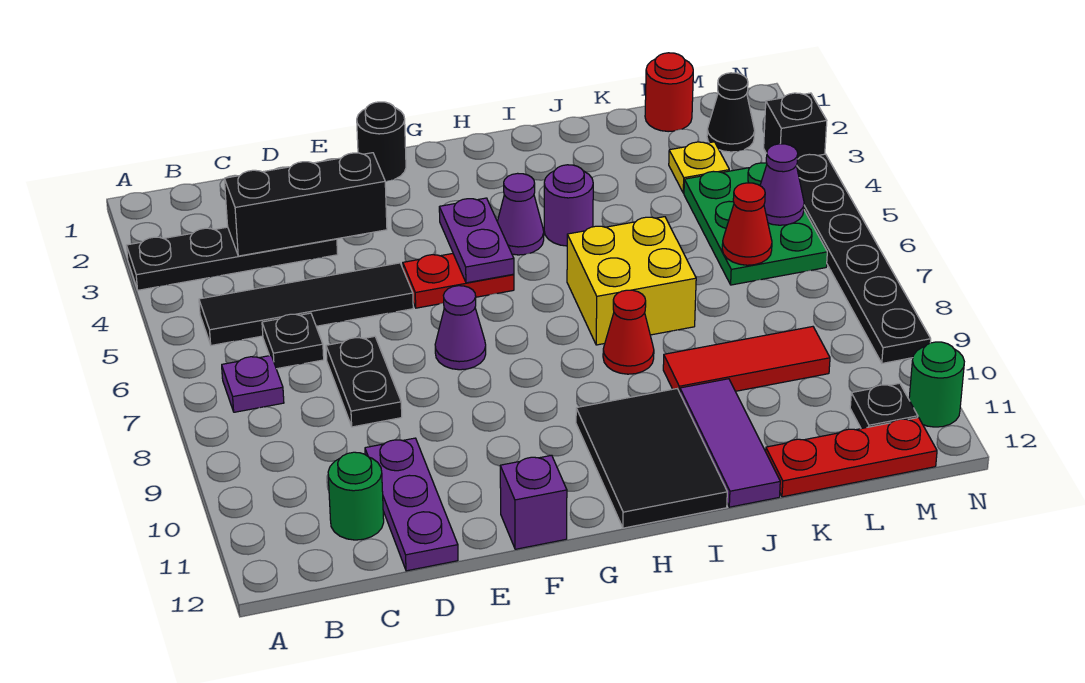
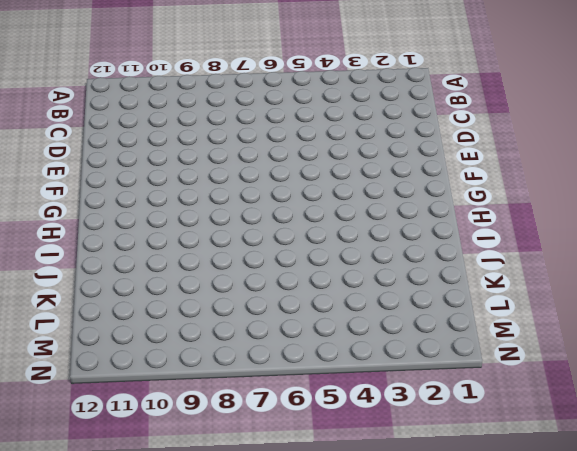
none -> black plate A3:D3 level 1
none -> black tile B5:E5 level 1
none -> purple plate B7 level 1
none -> black plate C6 level 1

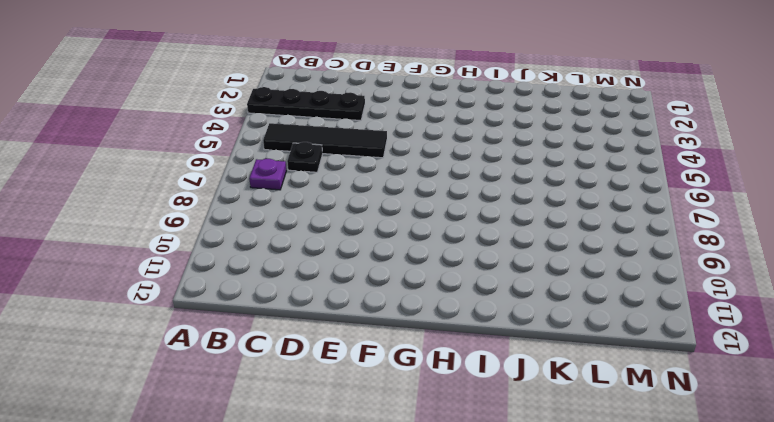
none -> green round brick C11 level 1
none -> black plate D7:D8 level 1
none -> purple plate D10:D12 level 1
none -> black round brick F1 level 1

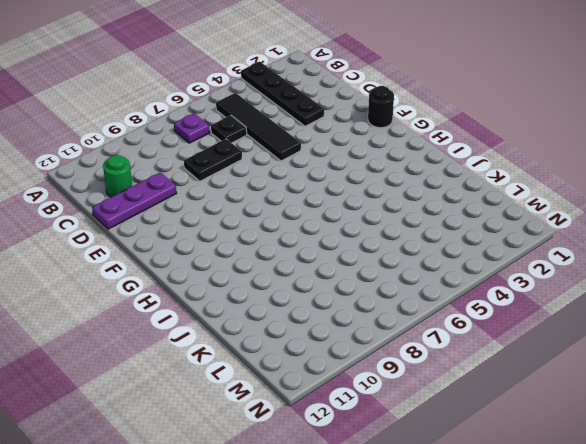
none -> red plate F5:G5 level 1
none -> purple cone F7 level 1
none -> purple brick F12 level 1
none -> purple cone H4 level 1

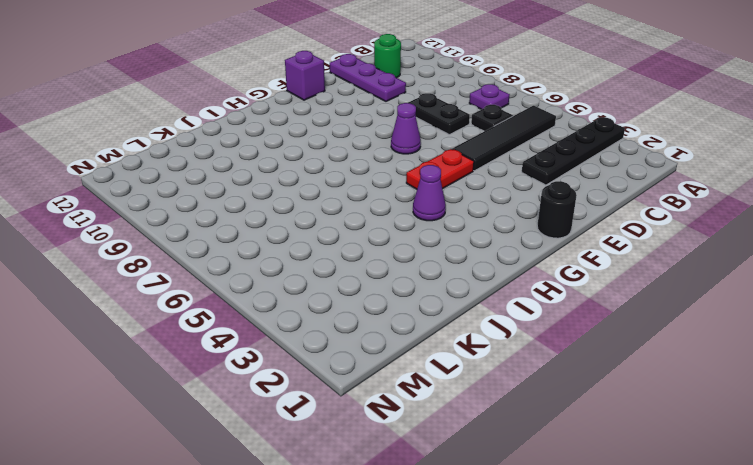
none -> black tile H10:I12 level 1
none -> purple round brick I4 level 1
none -> yellow brick I6:J7 level 1
none -> red cone I8 level 1

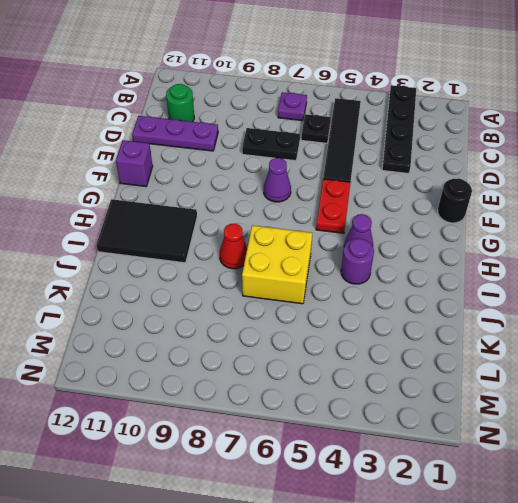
none -> red tile J9:L9 level 1
none -> purple tile J10:J12 level 1
none -> red plate K12:M12 level 1
none -> red round brick L1 level 1

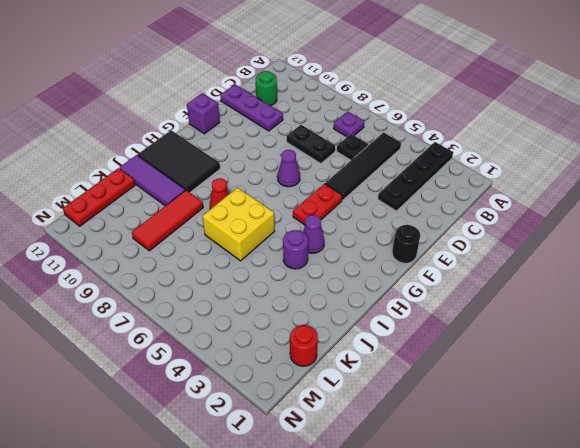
none -> yellow plate L3 level 1
none -> green plate L4:M6 level 1
none -> black cone M2 level 1
none -> black plate M11 level 1

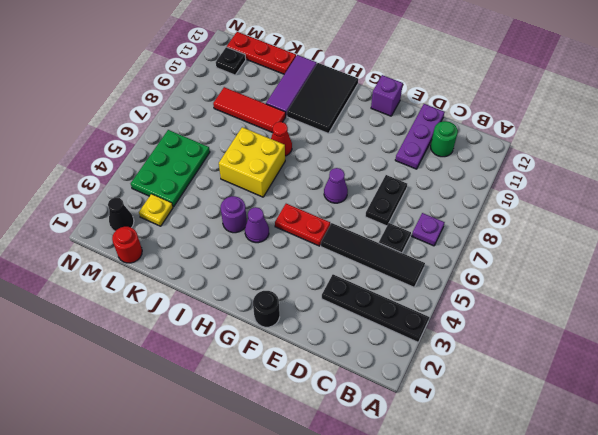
none -> black brick N3 level 1
none -> black plate N4:N9 level 1
none -> green round brick N11 level 1
none -> black brick C3:E3 level 2

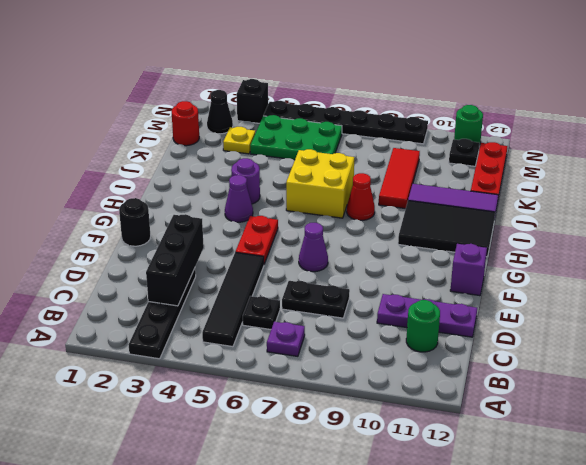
none -> purple plate G4:G5 level 2
none -> red cone L6 level 2
none -> purple cone M5 level 2

